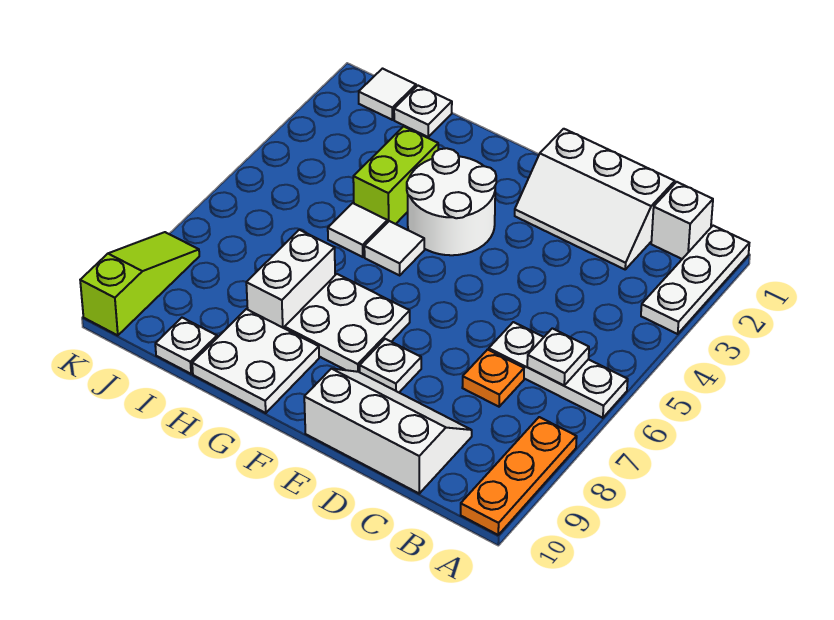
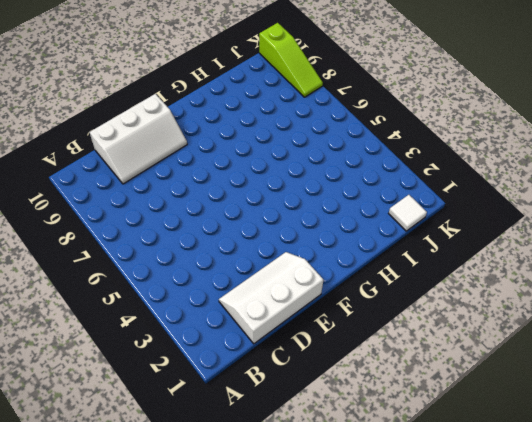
none -> white plate A1:A3 level 1
none -> white plate A6:C6 level 1
none -> orange plate A8:A10 level 1

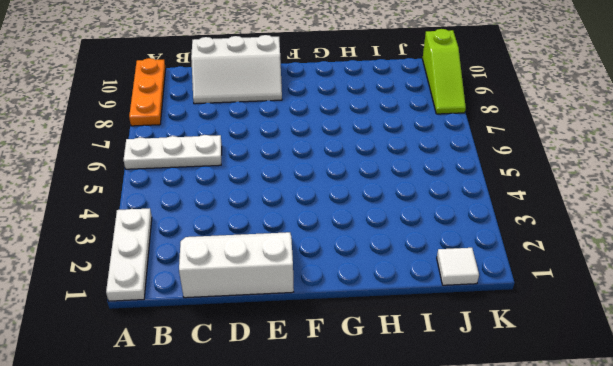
none -> white brick B1 level 1
none -> orange plate C7 level 1
none -> white plate E8 level 1

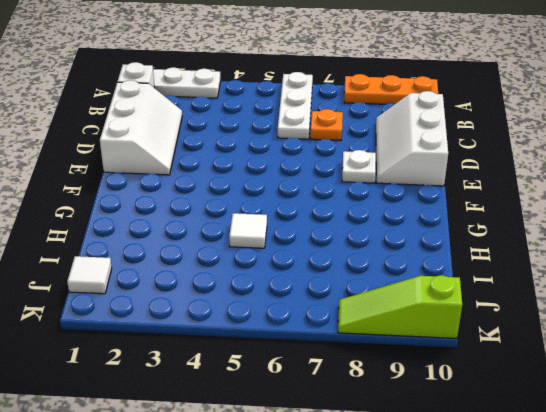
none -> white round brick F3:G4 level 1
none -> white plate F7:G8 level 1
none -> white tile G5 level 1

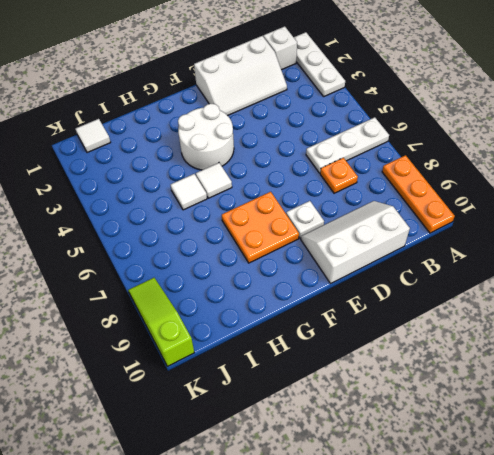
orange plate F7:G8 level 1 -> white plate F7:G8 level 1
none -> white plate G9:H10 level 1
none -> lime brick H3:H4 level 1
none -> white brick H7:H8 level 1

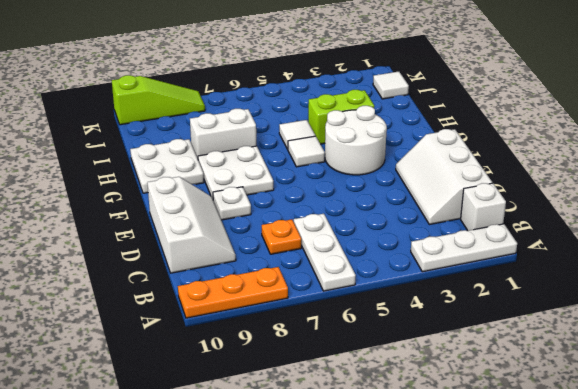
none -> white plate I1 level 1
none -> white plate I10 level 1
none -> white plate B6 level 2

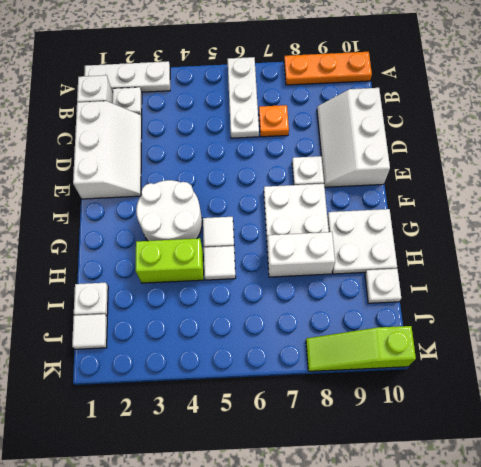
white plate B2 level 1 -> white plate B6 level 2

